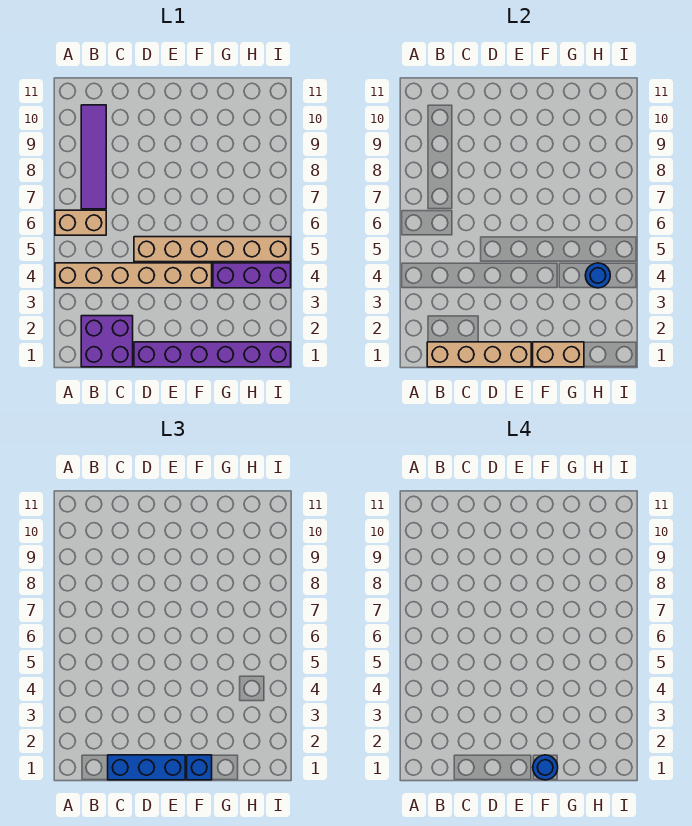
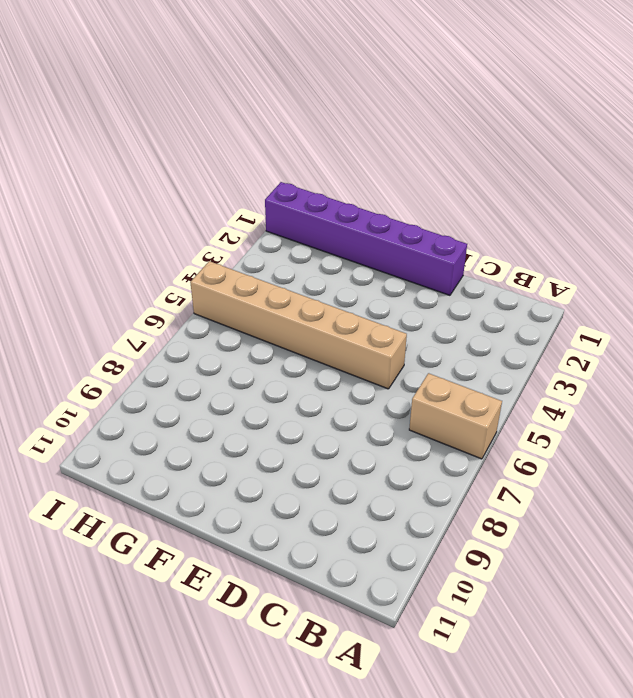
none -> tan brick A4:F4 level 1
none -> purple brick B1:C2 level 1
none -> purple tile B7:B10 level 1

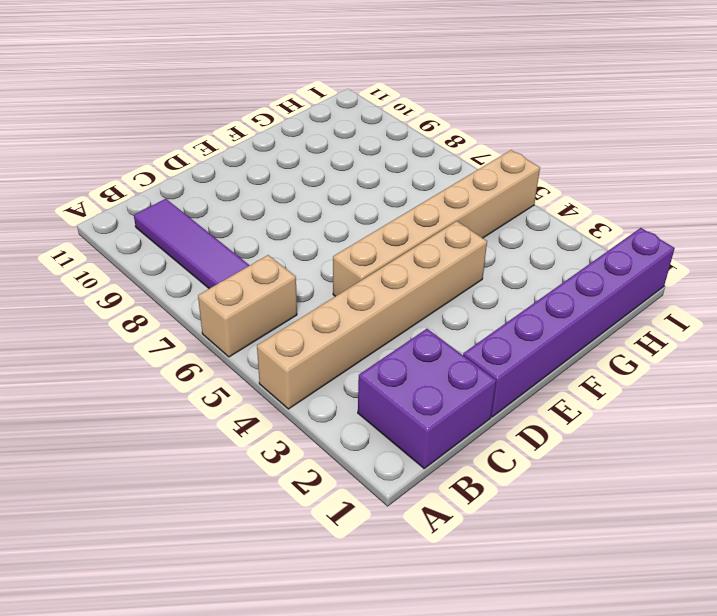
none -> purple brick G4:I4 level 1
none -> tan brick B1:E1 level 2
none -> tan brick F1:G1 level 2

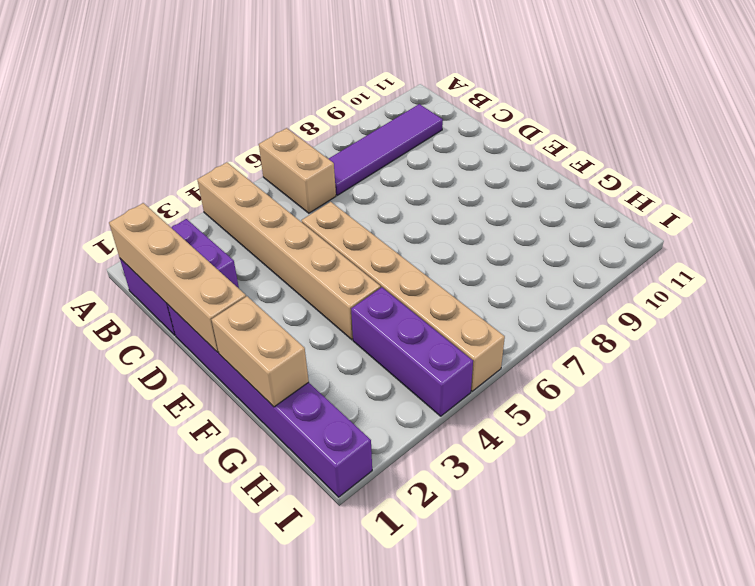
none -> blue round brick H4 level 2
none -> blue brick C1:E1 level 3
none -> blue brick F1 level 3

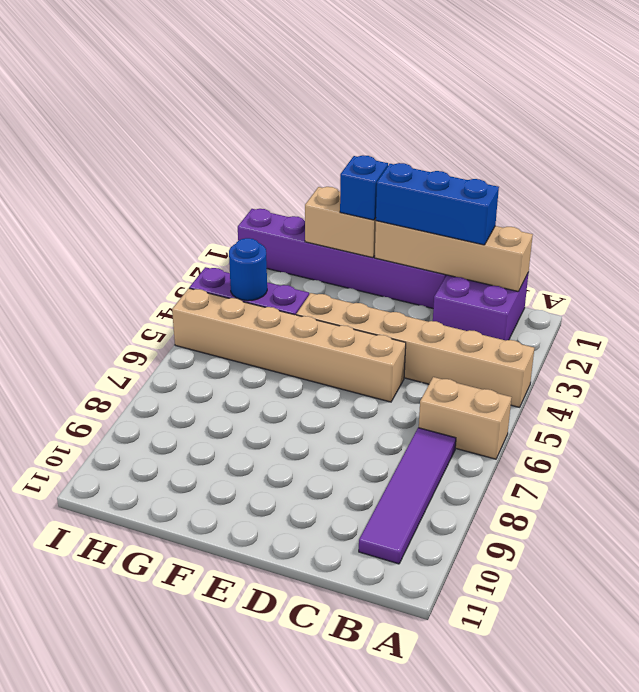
none -> blue round brick F1 level 4

